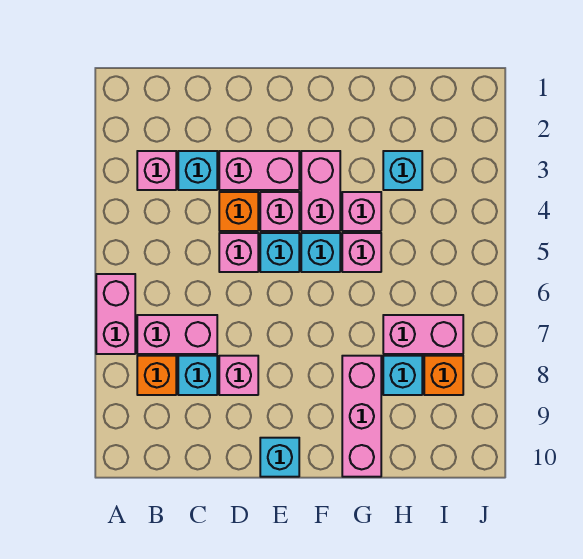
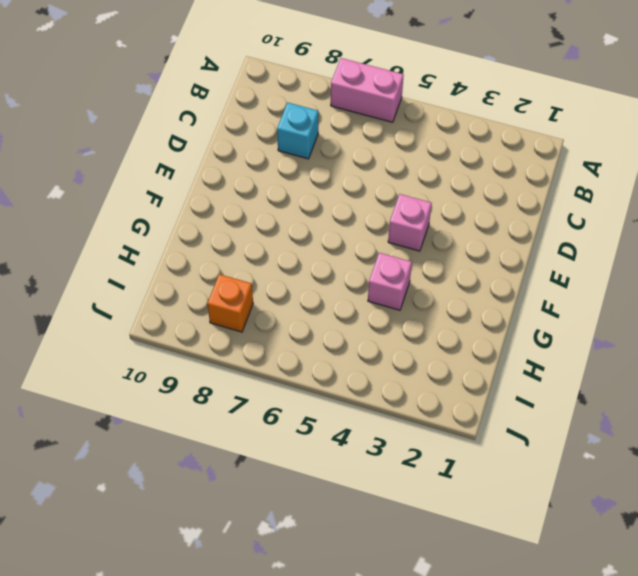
none -> pink brick B3 level 1
none -> pink brick B7:C7 level 1
none -> orange brick B8 level 1

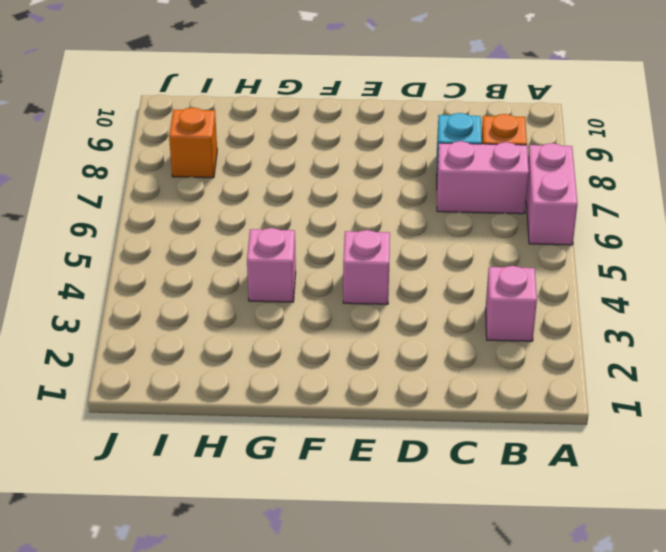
none -> cyan brick C3 level 1
none -> pink brick D3:E3 level 1
none -> orange brick D4 level 1

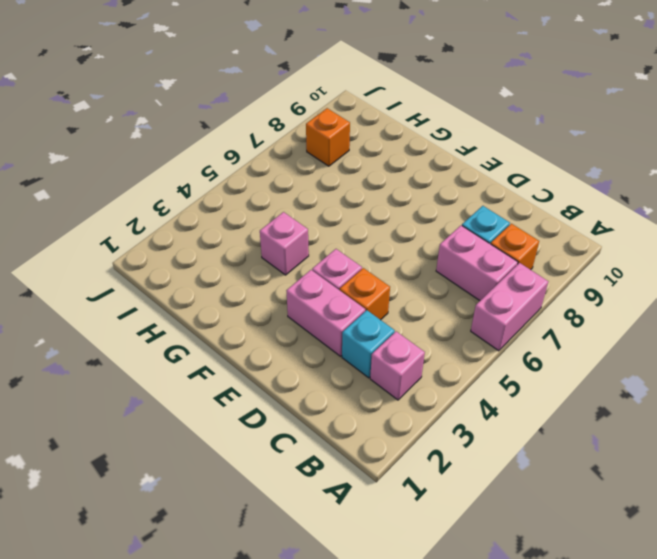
none -> pink brick D5 level 1
none -> pink brick D8 level 1
none -> cyan brick E5 level 1

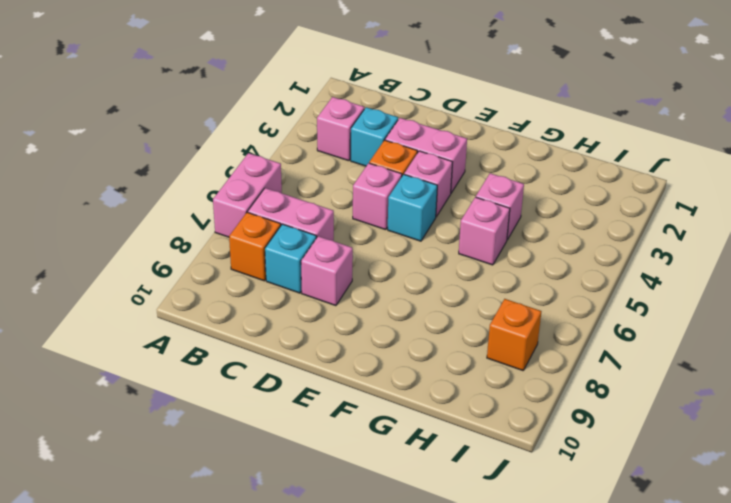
none -> cyan brick E10 level 1
none -> pink brick F3:F4 level 1
none -> cyan brick F5 level 1

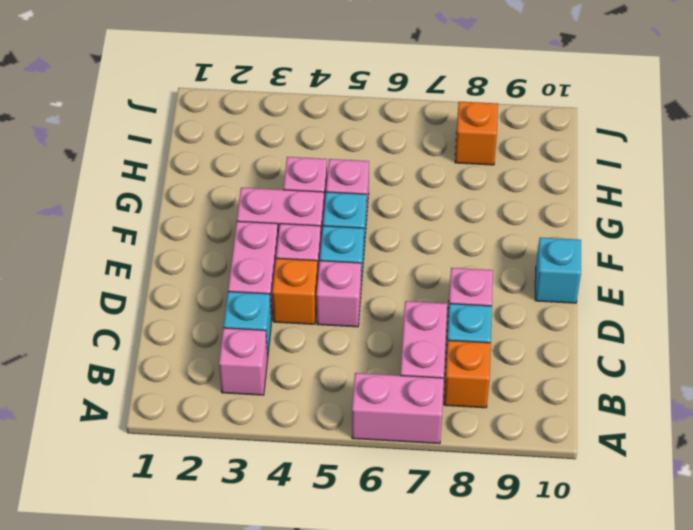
none -> pink brick G8:G10 level 1
none -> cyan brick H3 level 1
none -> pink brick H7:I7 level 1

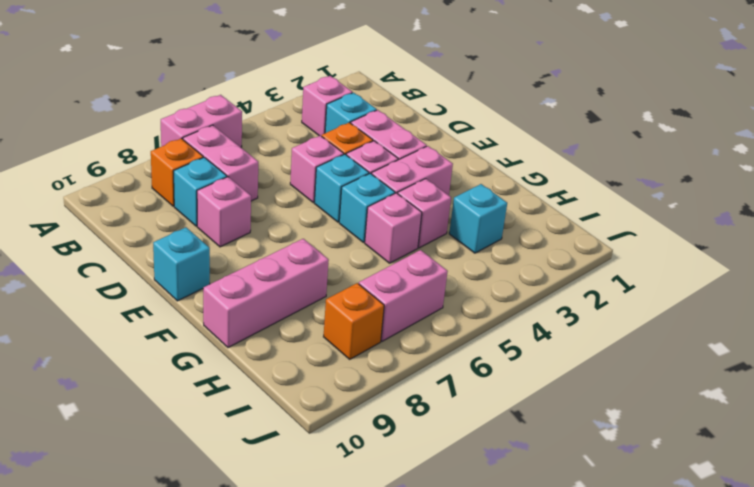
pink brick I6:I7 level 1 -> pink brick H7:I7 level 1
none -> cyan brick H8 level 1

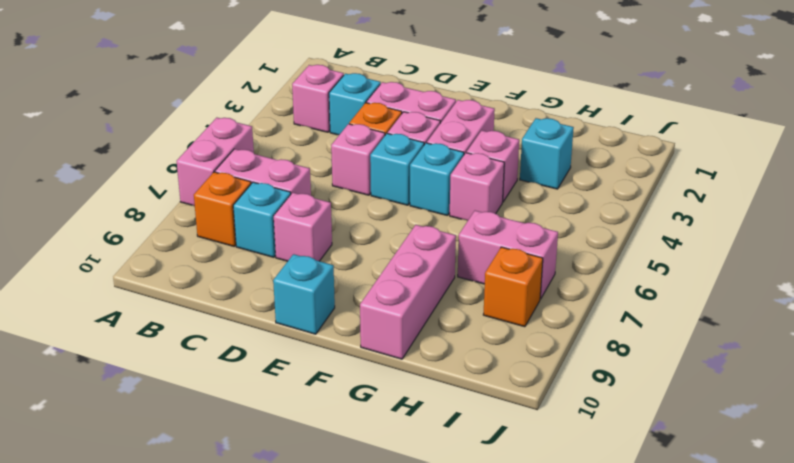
none -> cyan brick H8 level 1

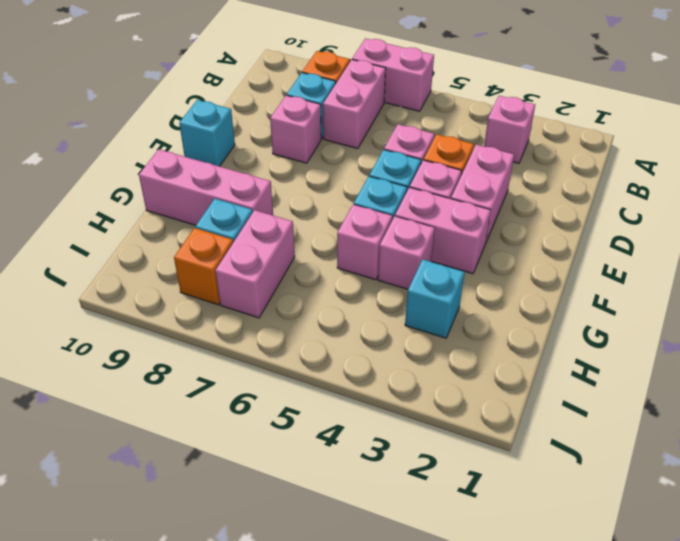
none -> cyan brick C3 level 1

